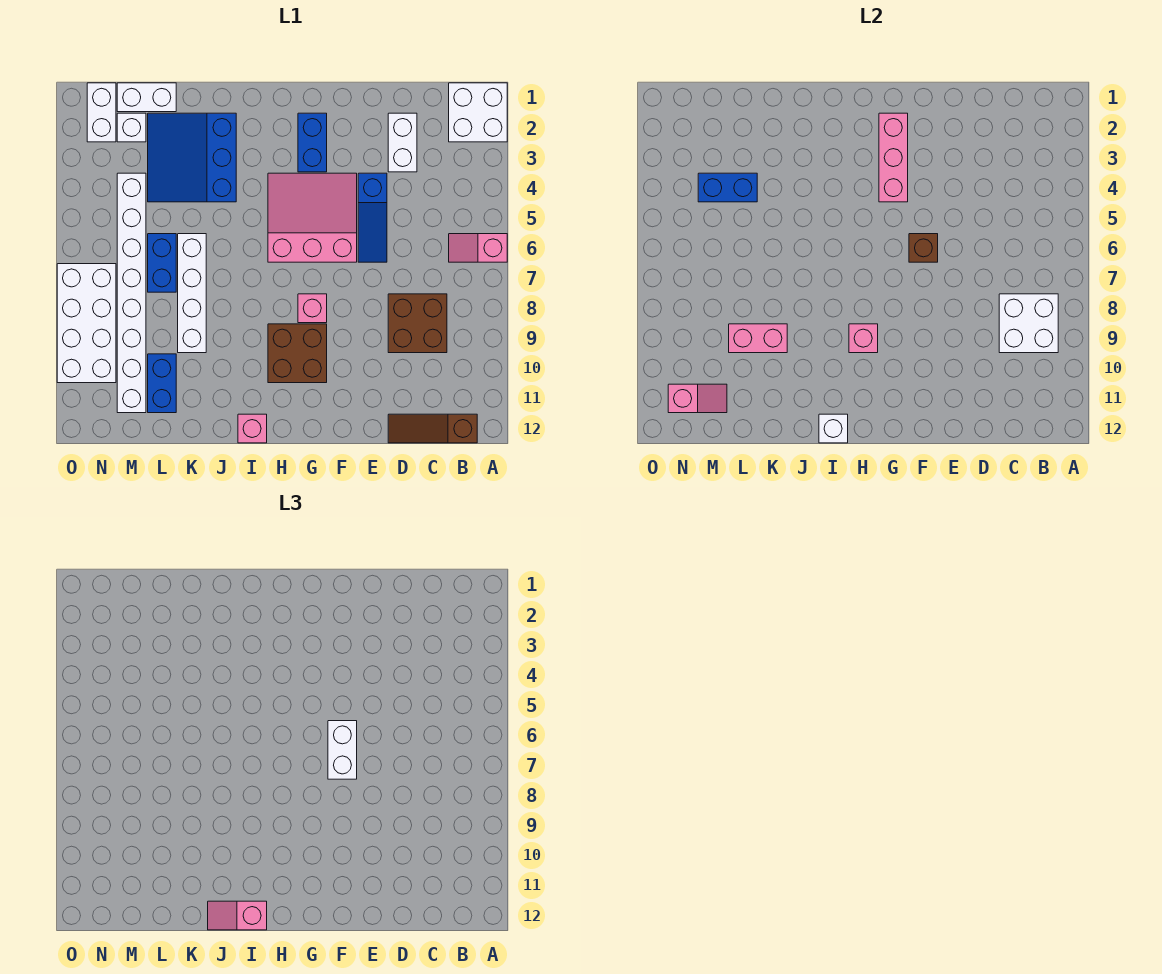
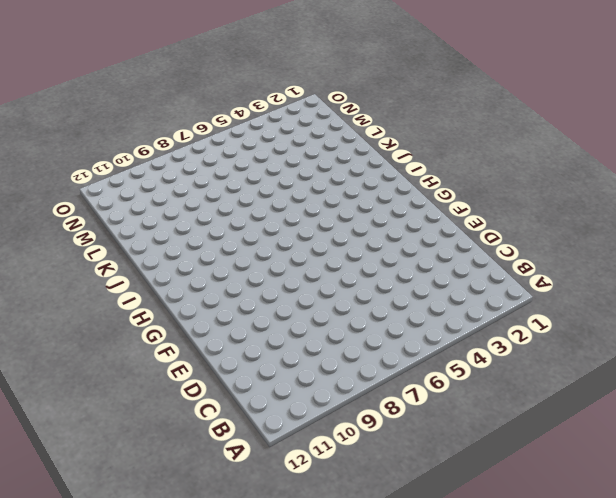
none -> white brick A1:B2 level 1
none -> pink slope A6:B6 level 1 top A
none -> brown slope B12:D12 level 1 top B
none -> brown brick C8:D9 level 1

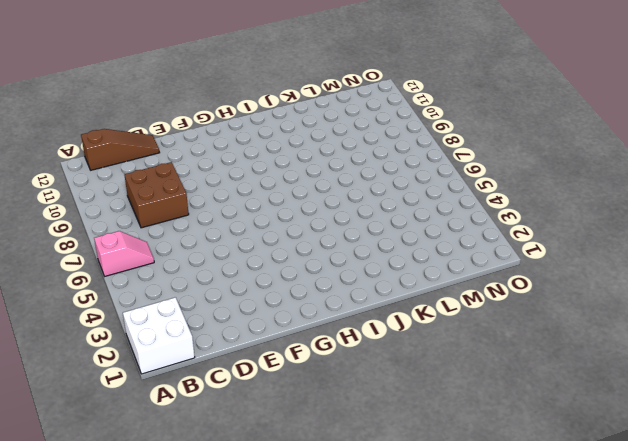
none -> white brick D2:D3 level 1
none -> blue slope E4:E6 level 1 top 4
none -> pink slope F4:H6 level 1 top 6
none -> blue brick G2:G3 level 1

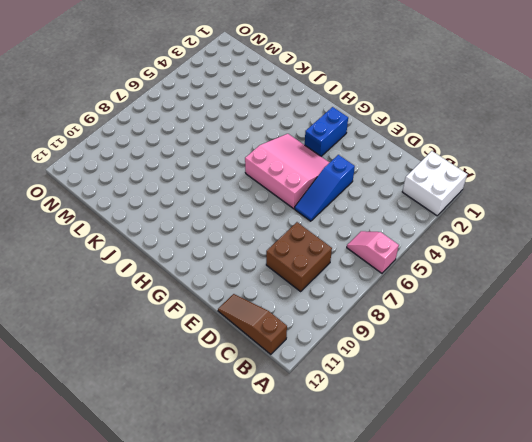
none -> white brick D2:D3 level 1
none -> pink brick G8 level 1
none -> brown brick G9:H10 level 1
none -> pink brick I12 level 1

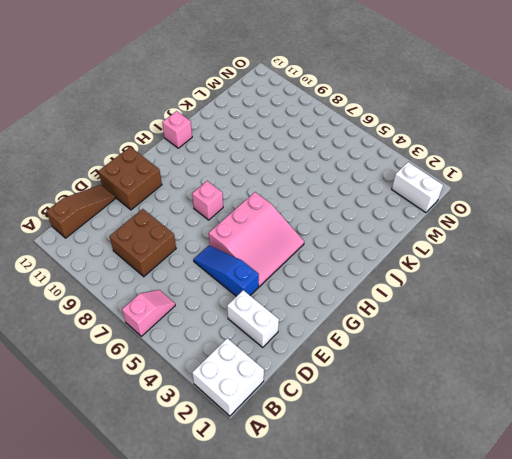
brown brick E11:F12 level 1 -> brown brick G9:H10 level 1
none -> blue brick G2:G3 level 1
none -> blue slope J2:L4 level 1 top J
none -> white brick K6:K9 level 1
none -> white brick L1:M1 level 1

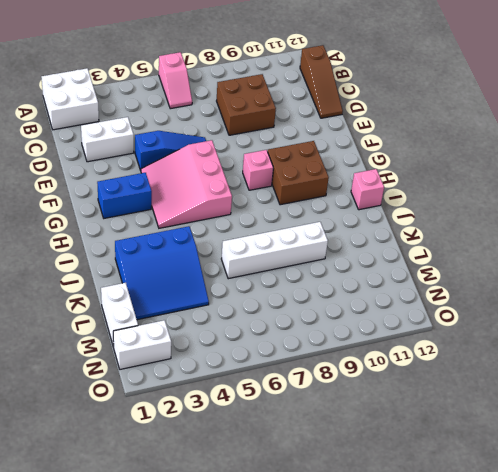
none -> blue brick L6:L7 level 1
none -> blue brick L10:L11 level 1
none -> white brick M2 level 1
none -> white brick M4:M11 level 1

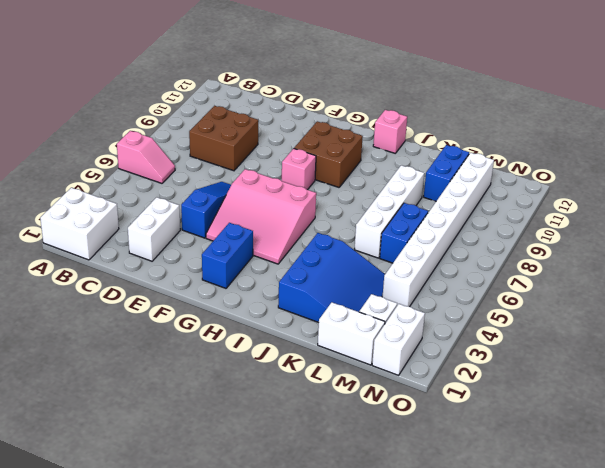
none -> brown slope B12:D12 level 1 top B
none -> white brick N7:O10 level 1
none -> white brick B8:C9 level 2
none -> brown brick F6 level 2

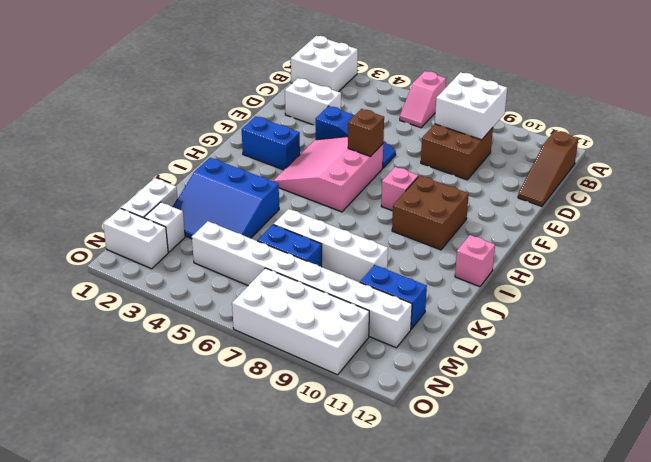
none -> pink brick G2:G4 level 2
none -> pink brick H9 level 2
none -> white brick I12 level 2
none -> pink brick K9:L9 level 2

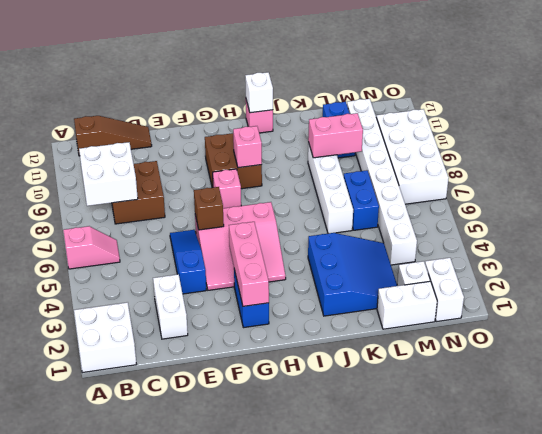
none -> blue brick L4:M4 level 2
none -> pink slope M11:N11 level 2 top N
none -> white brick F6:F7 level 3
none -> pink slope I12:J12 level 3 top I

